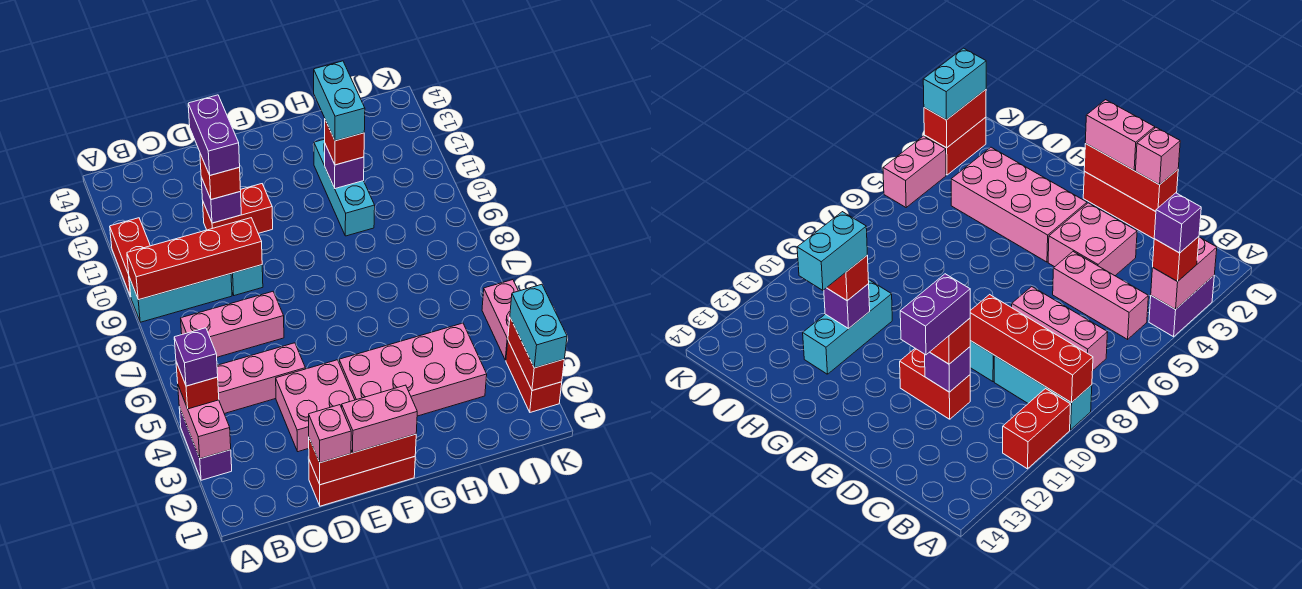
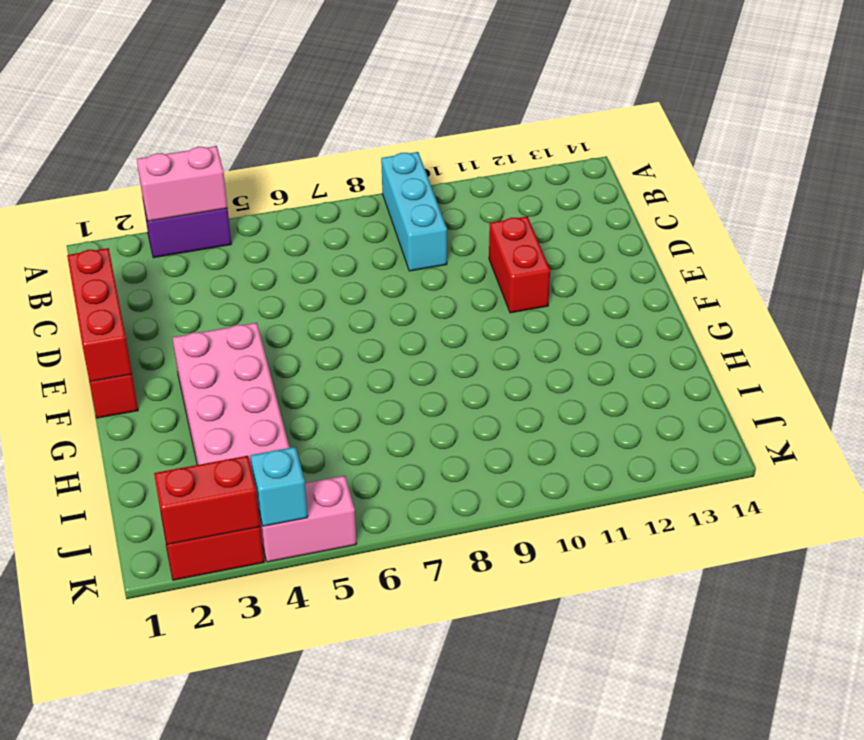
cyan brick K4 level 2 -> cyan brick D9 level 1
none -> red brick A10:A11 level 1
none -> pink brick B5:D5 level 1
none -> pink brick B7:D7 level 1

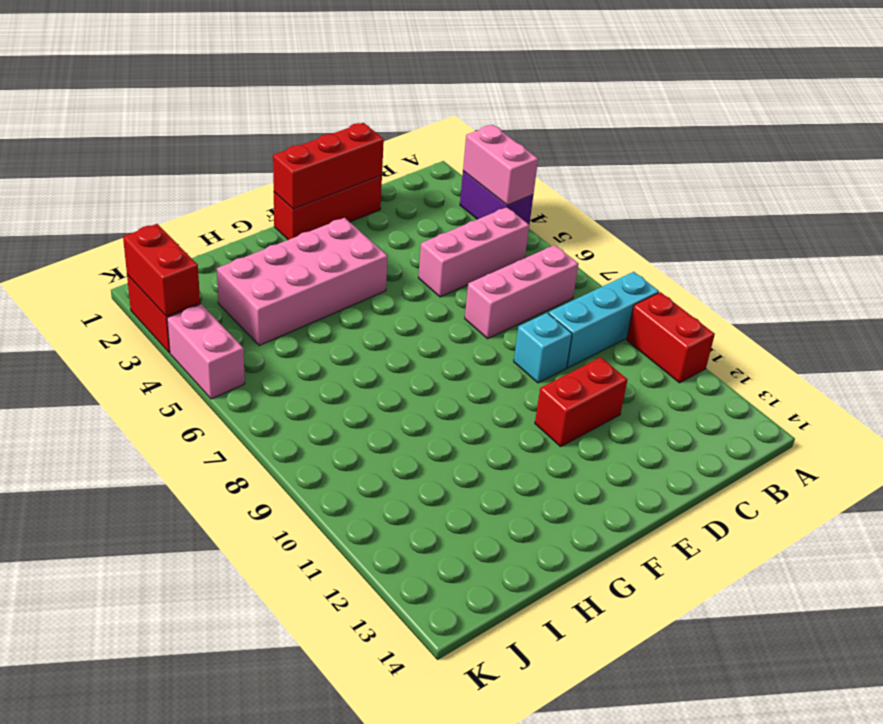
none -> pink brick D3:E4 level 1
none -> cyan brick H10:H12 level 1
none -> red brick A9:D9 level 2

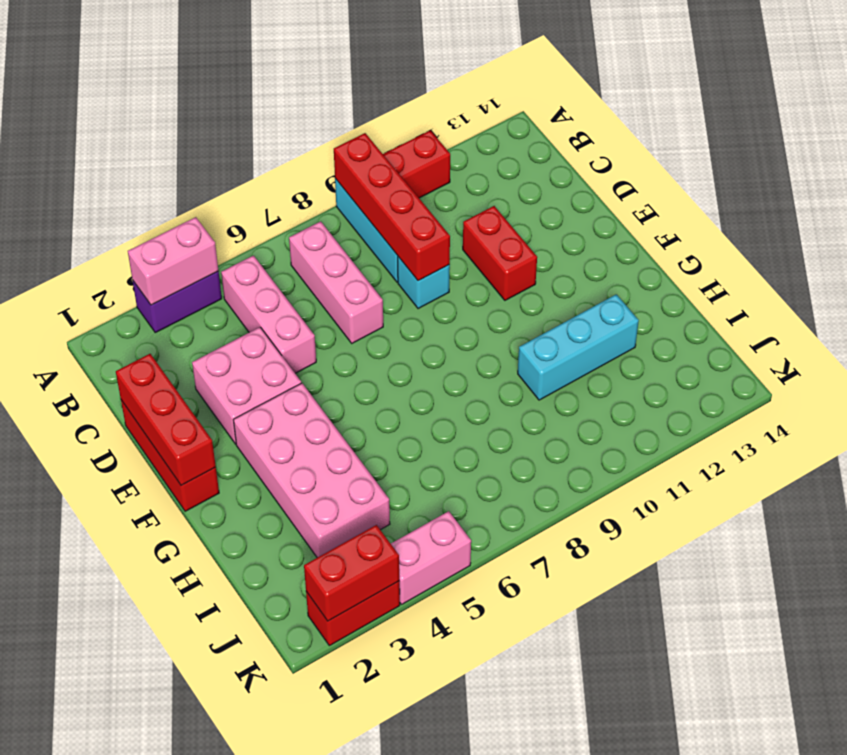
none -> purple brick D11 level 2
none -> purple brick H11 level 2
none -> red brick A4 level 3

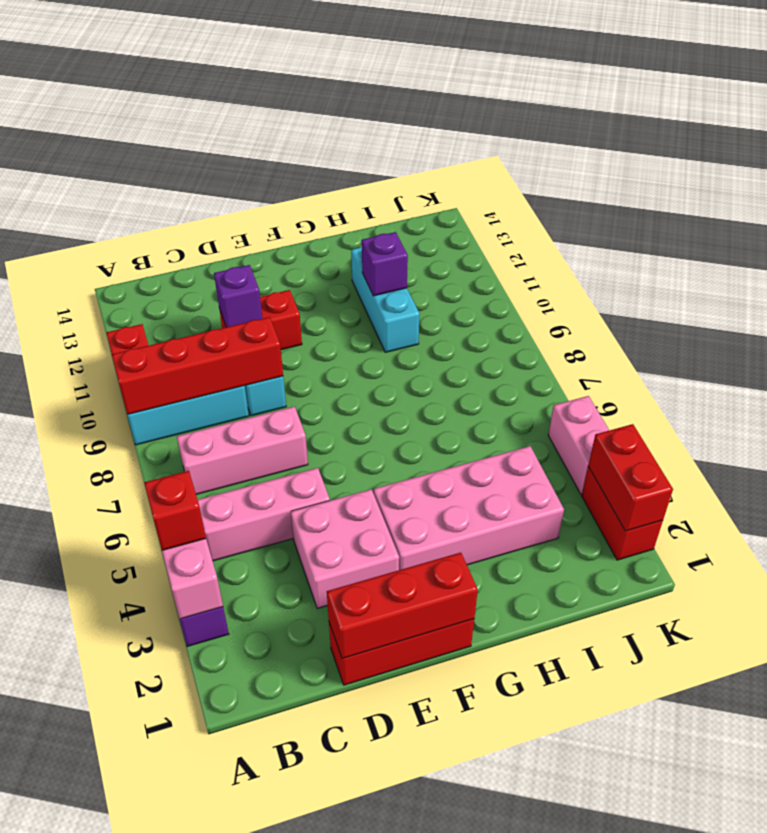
none -> pink brick D1 level 3
none -> red brick D11 level 3
none -> pink brick E1:F1 level 3

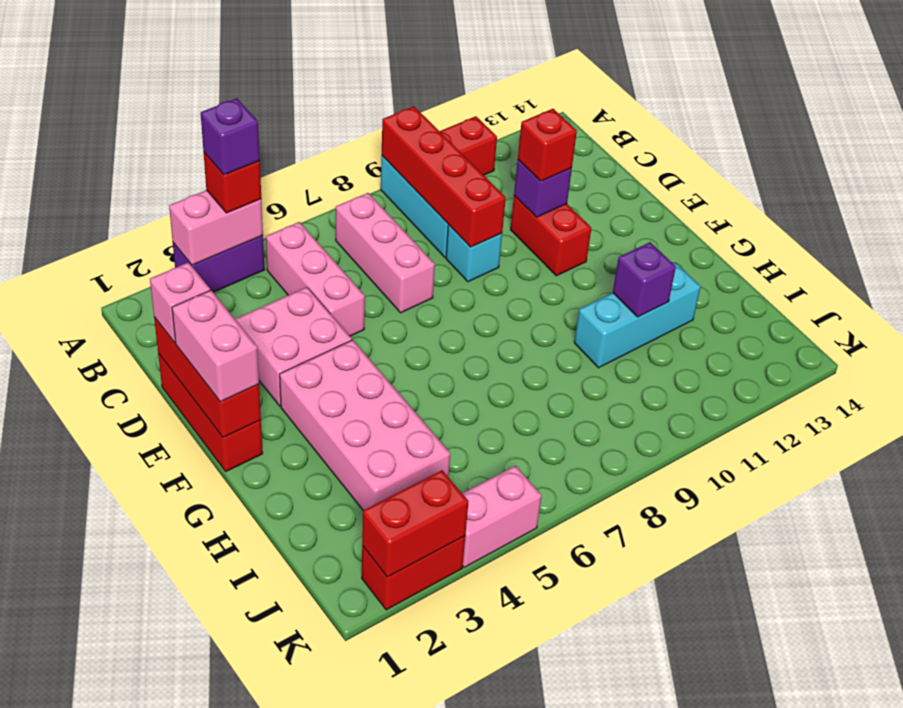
none -> red brick H11 level 3
none -> cyan brick K2:K3 level 3
none -> purple brick D11:D12 level 4

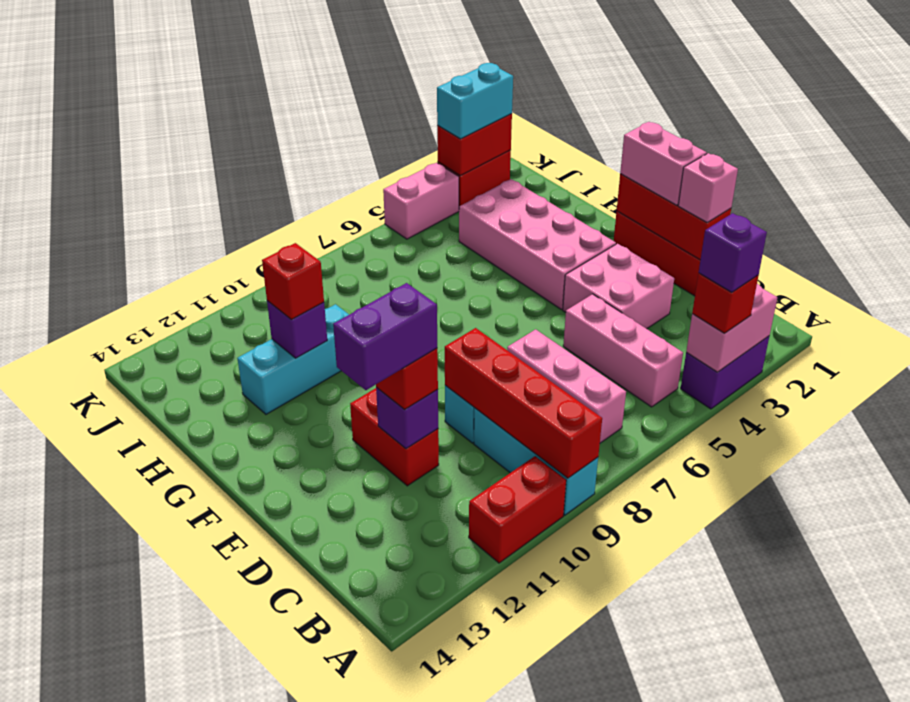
none -> cyan brick H11:H12 level 4

